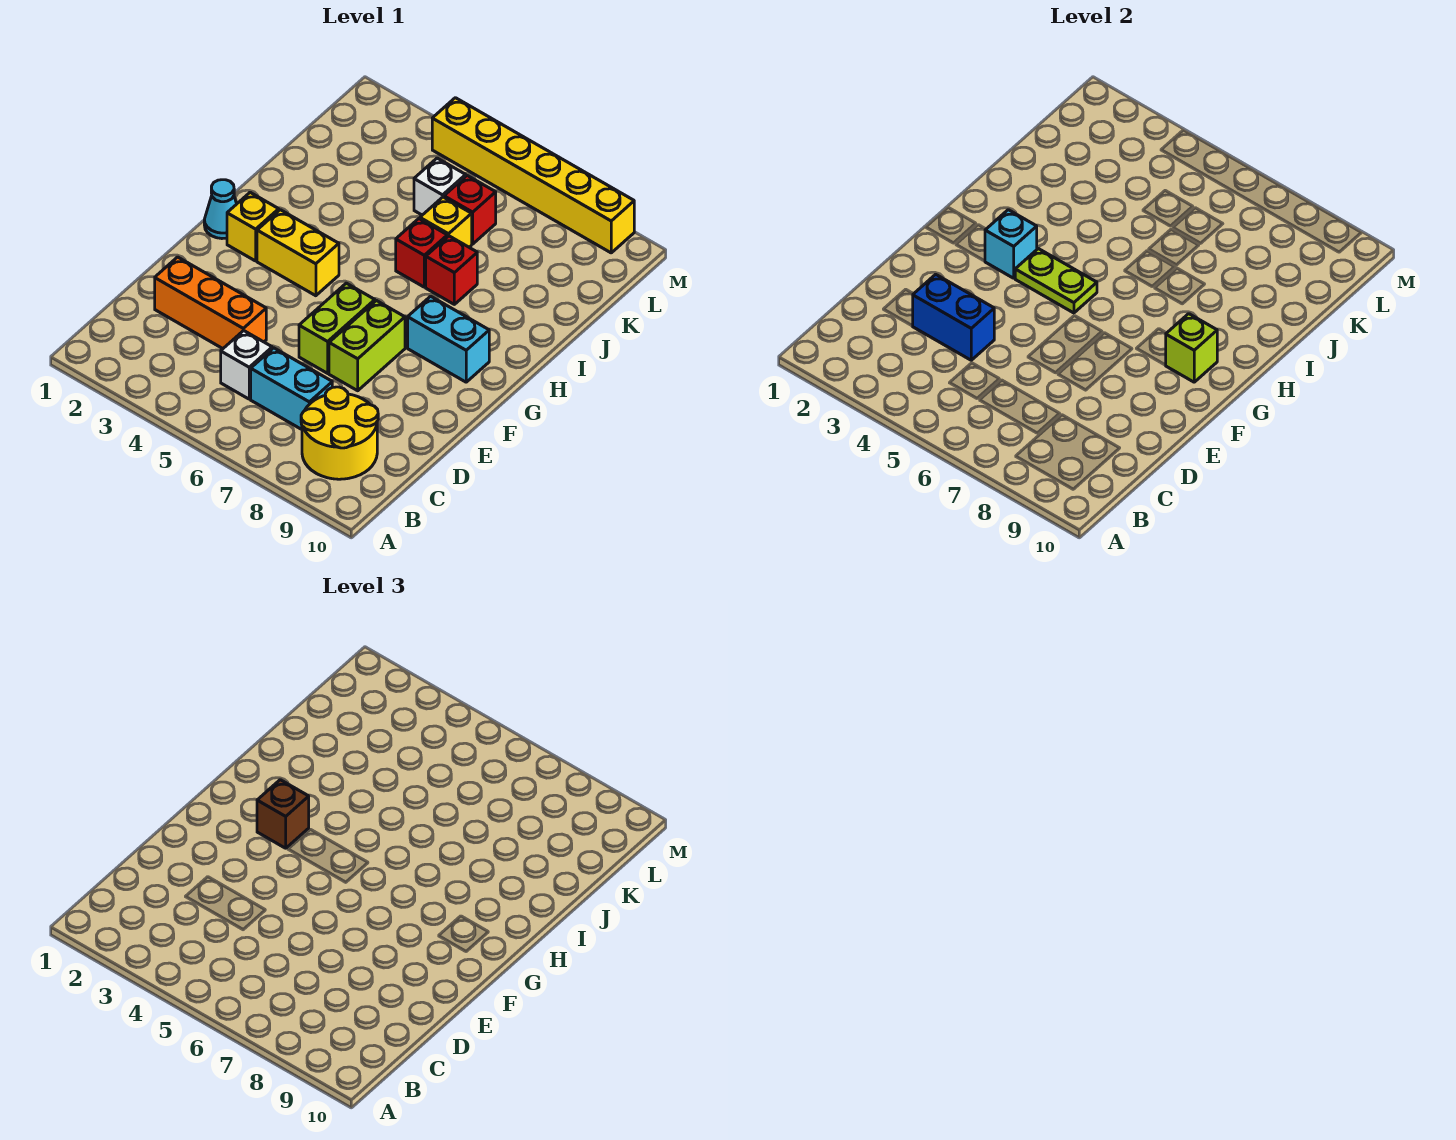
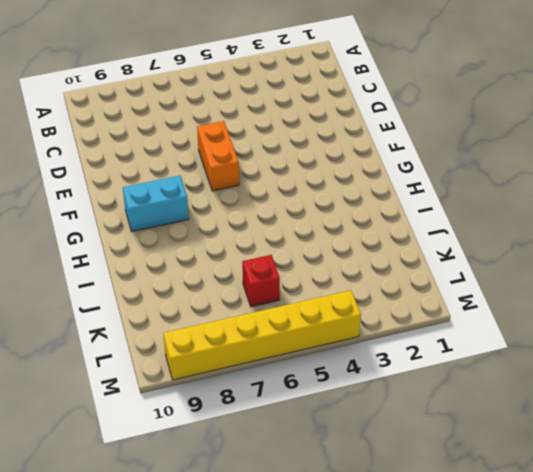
orange brick E6:F6 level 1 -> lime brick E6:F6 level 1
none -> yellow round brick B8:C9 level 1
none -> white brick C5 level 1
none -> cyan brick C6:C7 level 1

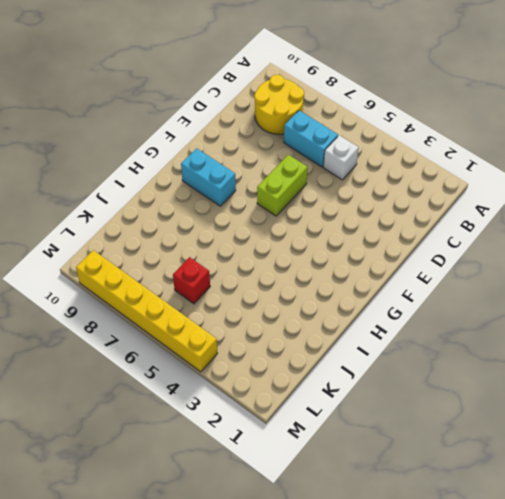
none -> orange brick D2:D4 level 1
none -> lime brick E7:F7 level 1
none -> cyan cone G1 level 1

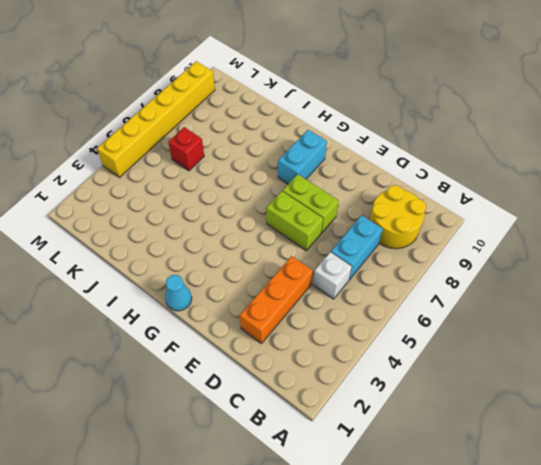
none -> yellow brick G2 level 1
none -> yellow brick G3:G4 level 1
none -> red brick I6 level 1

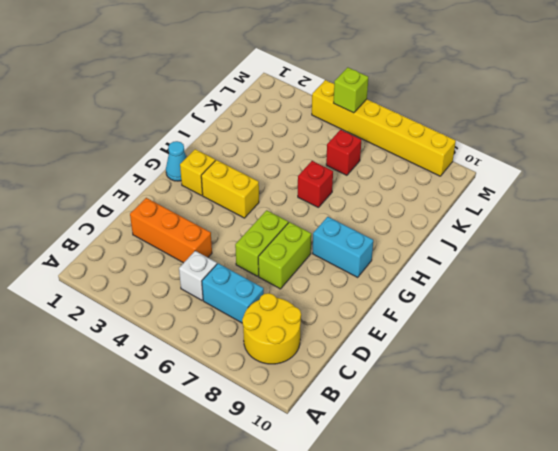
lime brick M5 level 2 -> lime brick G9 level 2
none -> red brick I7 level 1
none -> yellow brick J6 level 1
none -> white brick K5 level 1

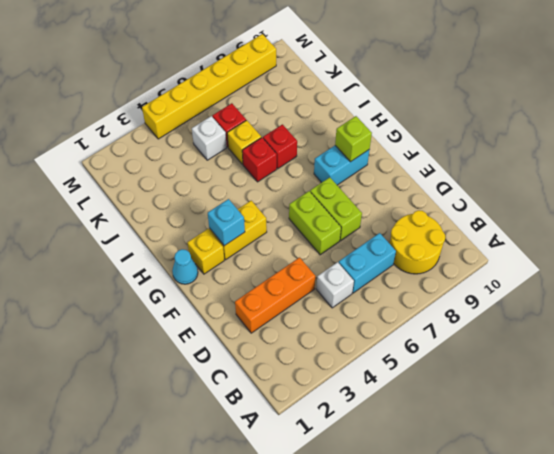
none -> blue brick D3:D4 level 2
none -> lime plate G4:G5 level 2
none -> brown brick G3 level 3

